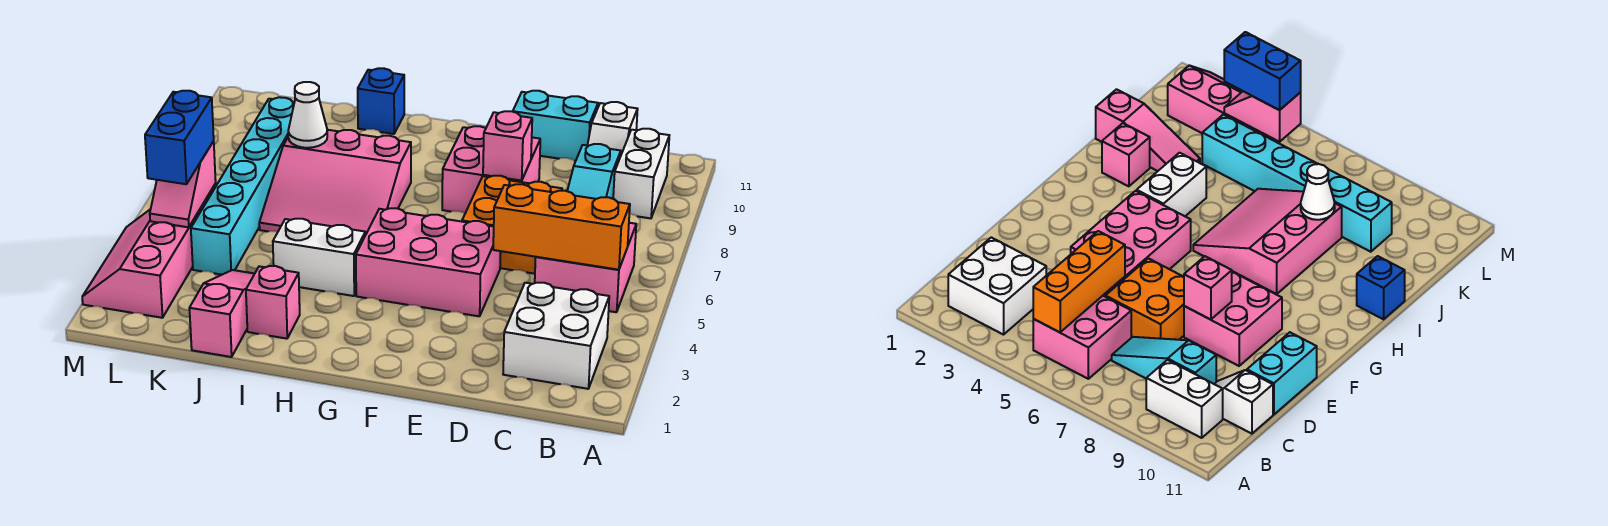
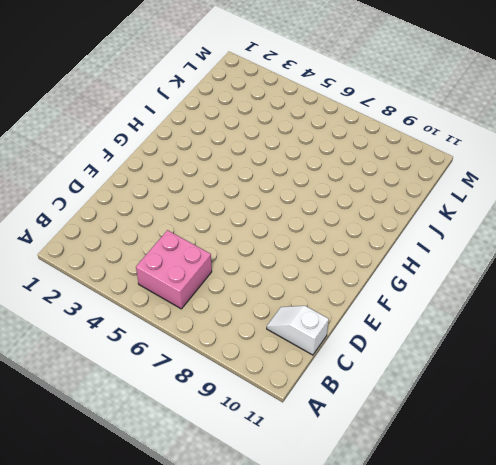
none -> white brick B2:C3 level 1
none -> white brick B9:B10 level 1
none -> cyan slope C7:C9 level 1 top 9

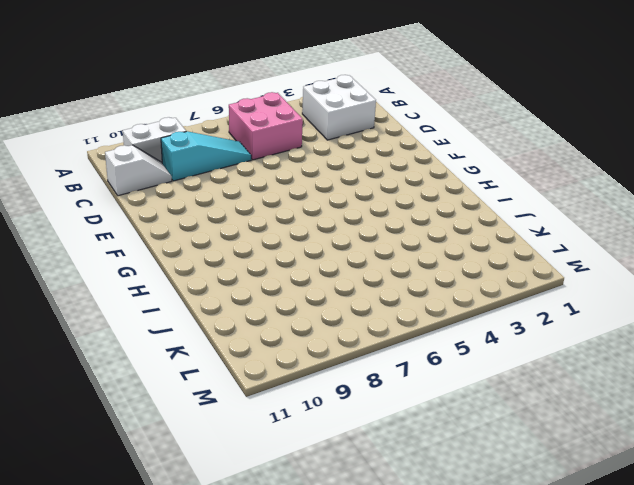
none -> orange brick D6:E7 level 1
none -> cyan brick D11:E11 level 1
none -> pink brick E4:G5 level 1

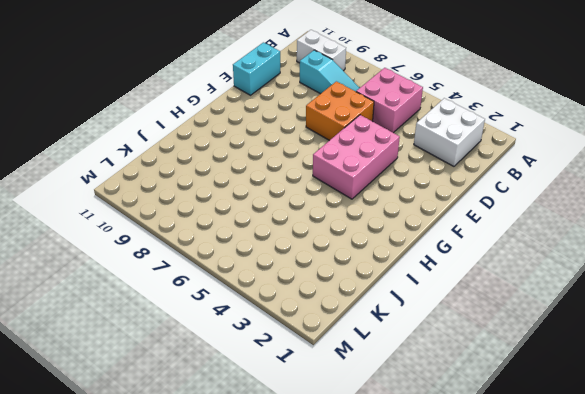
none -> white slope C10:C11 level 1 top 11
none -> pink brick E8:F9 level 1
none -> white brick H4:I4 level 1

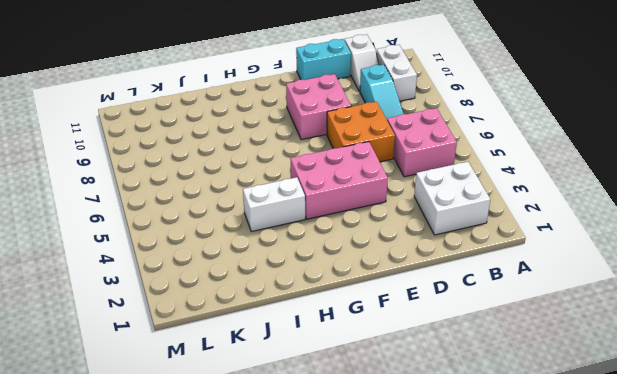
none -> pink slope H6:J8 level 1 top 8
none -> pink brick I2 level 1
none -> blue brick I11 level 1

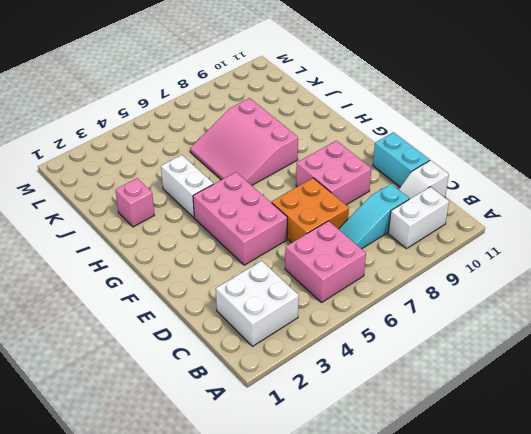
none -> blue brick I11 level 1
none -> pink slope J1:J3 level 1 top 1
none -> cyan brick K4:K9 level 1

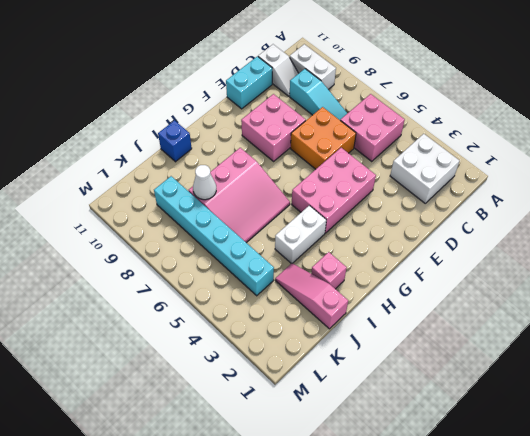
none -> pink slope L2:M4 level 1 top L
none -> orange brick B5:D5 level 2
none -> pink brick E8 level 2

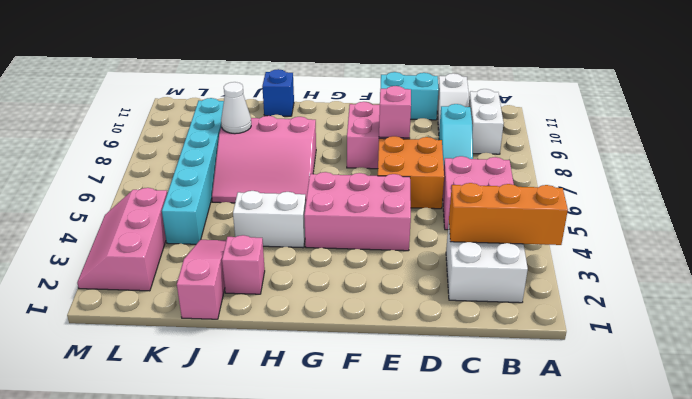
orange brick A3:C3 level 2 -> orange brick B5:D5 level 2
none -> pink slope L4:L5 level 2 top 5
none -> blue brick L4:L5 level 3

